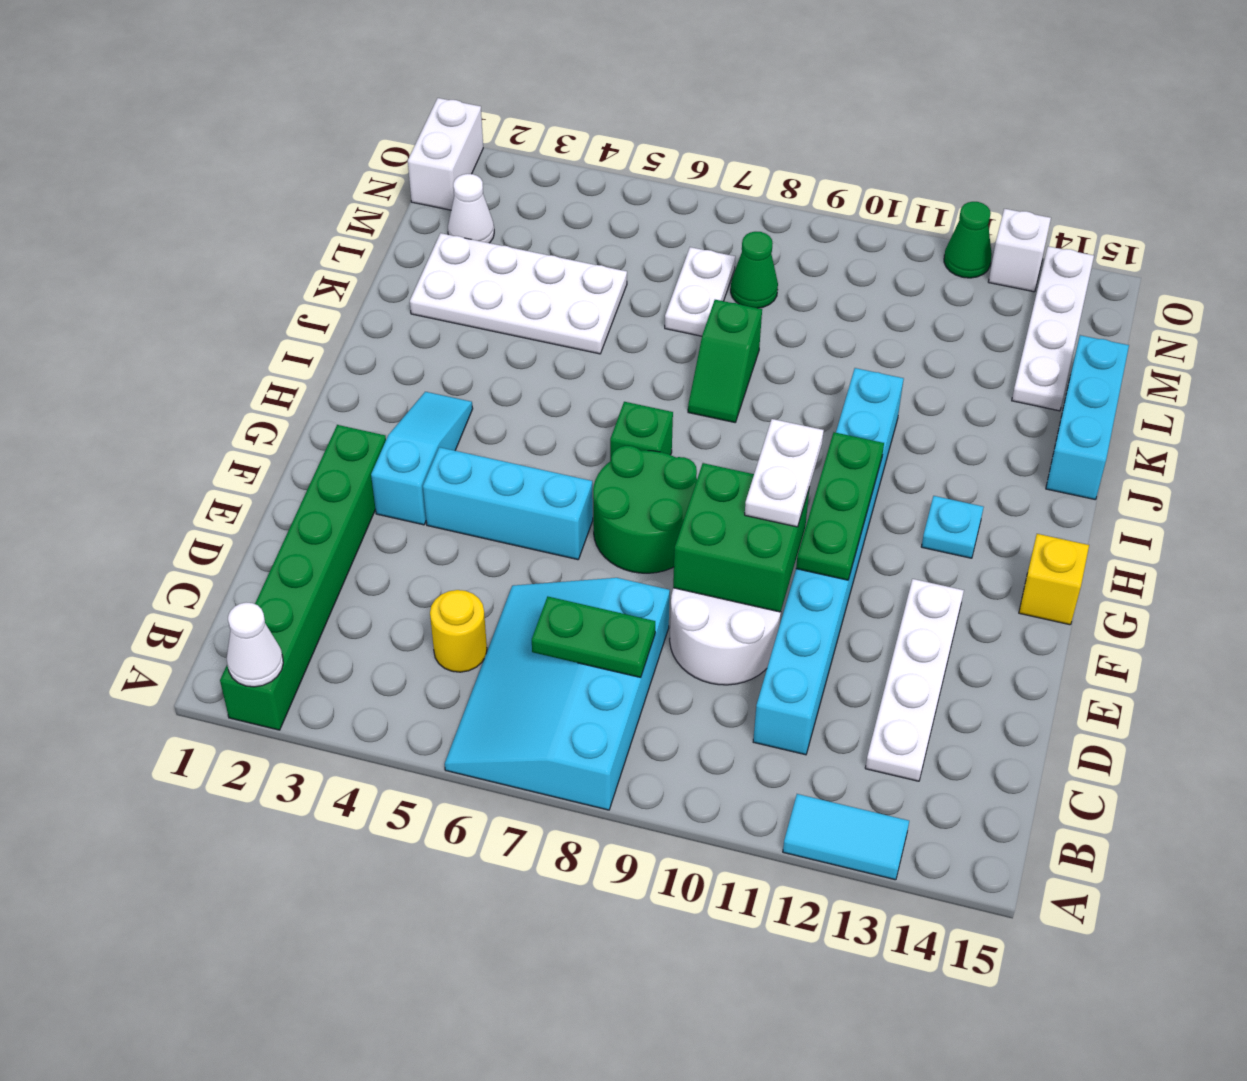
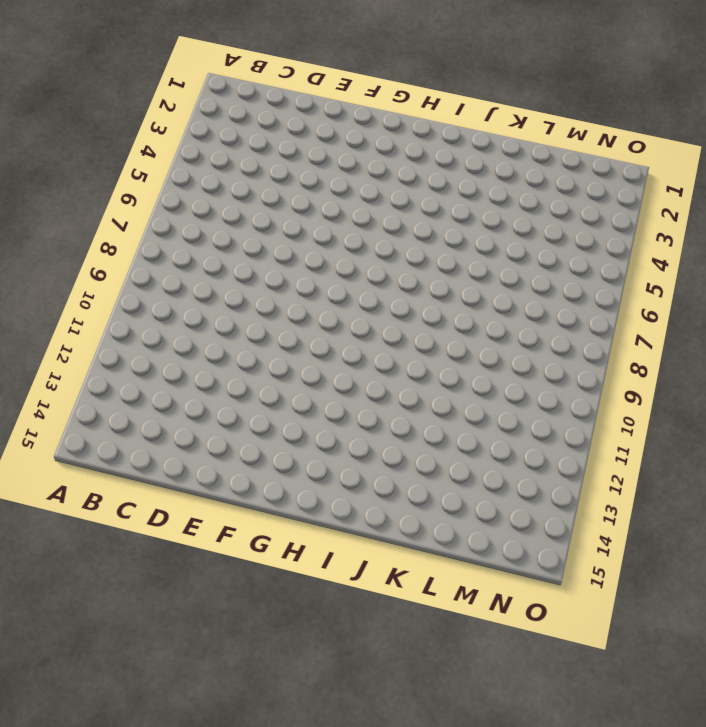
none -> green brick A2:F2 level 1
none -> cyan slope A6:D8 level 1 top 8
none -> cyan tile A12:A13 level 1

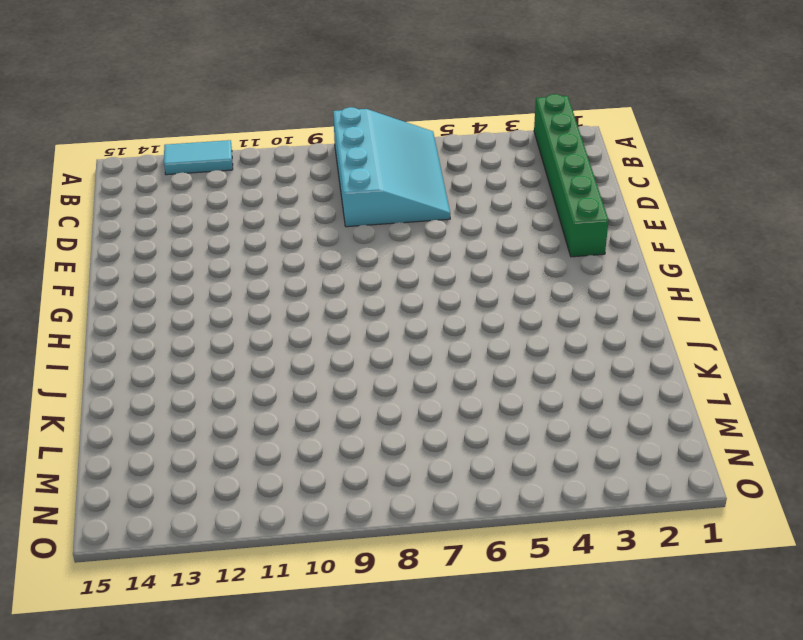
none -> yellow round brick C5 level 1
none -> cyan brick C11:J11 level 1
none -> white plate C13:F13 level 1

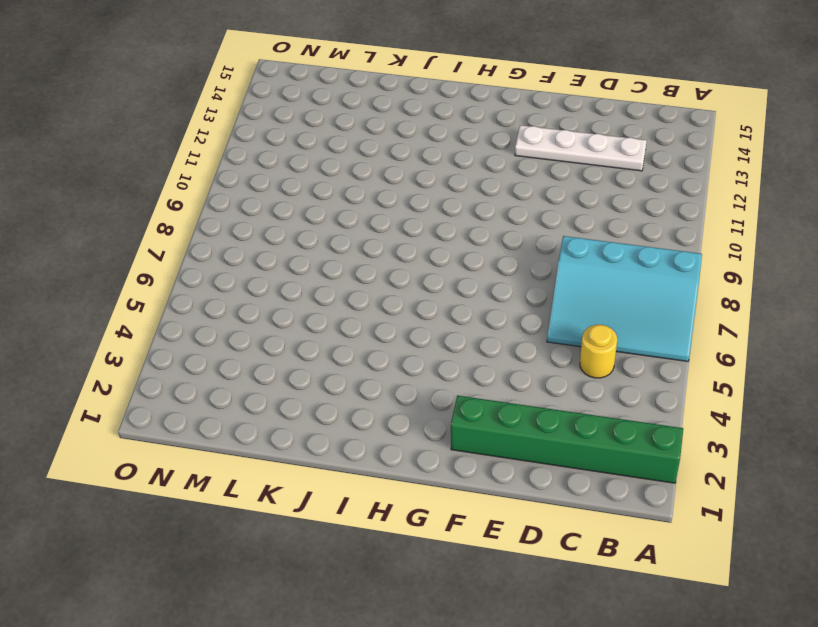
none -> cyan tile A12:A13 level 1
none -> cyan brick C11:J11 level 1
none -> white round brick D9:E10 level 1

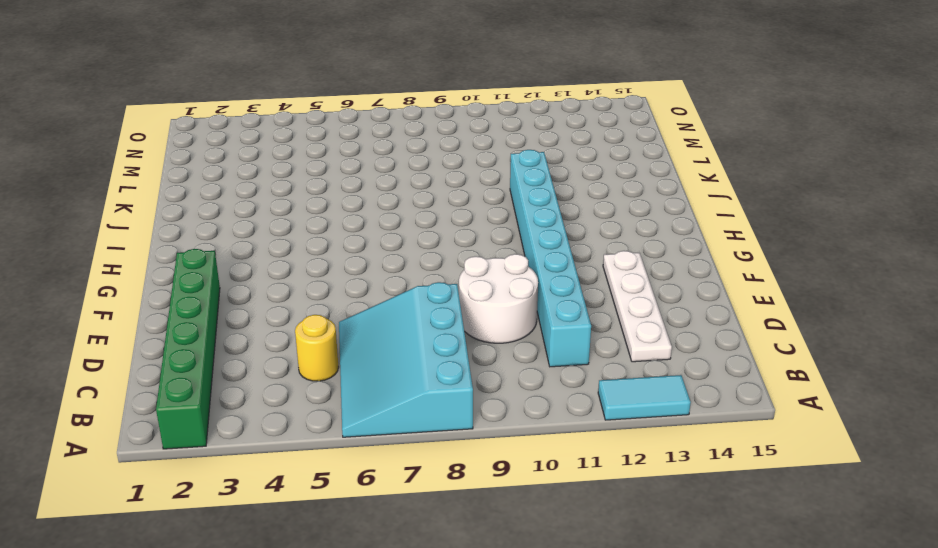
none -> cyan slope F3:H3 level 1 top F
none -> cyan brick F4:F6 level 1
none -> green round brick F7:G8 level 1

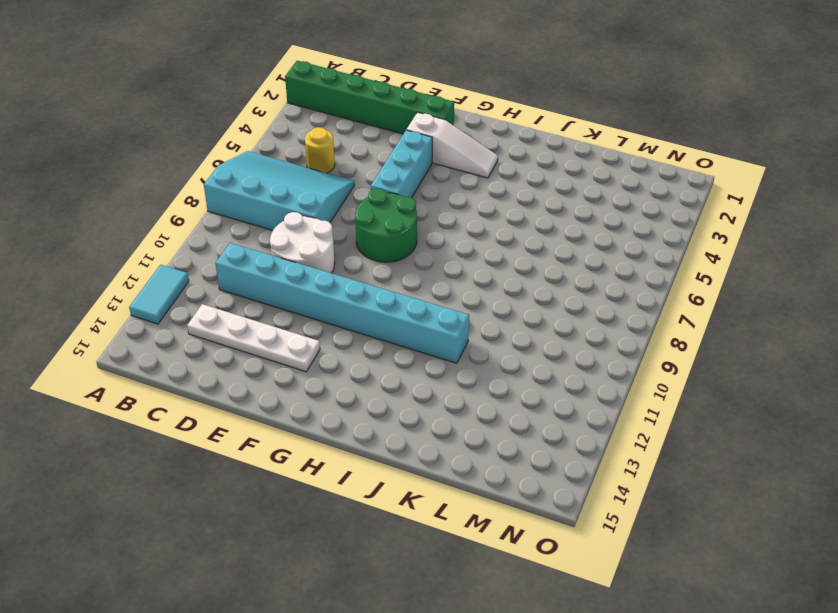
white slope F3:H3 level 1 top F -> cyan slope F3:H3 level 1 top F
none -> yellow brick G15 level 1
none -> green brick H7 level 1
none -> cyan plate H13 level 1

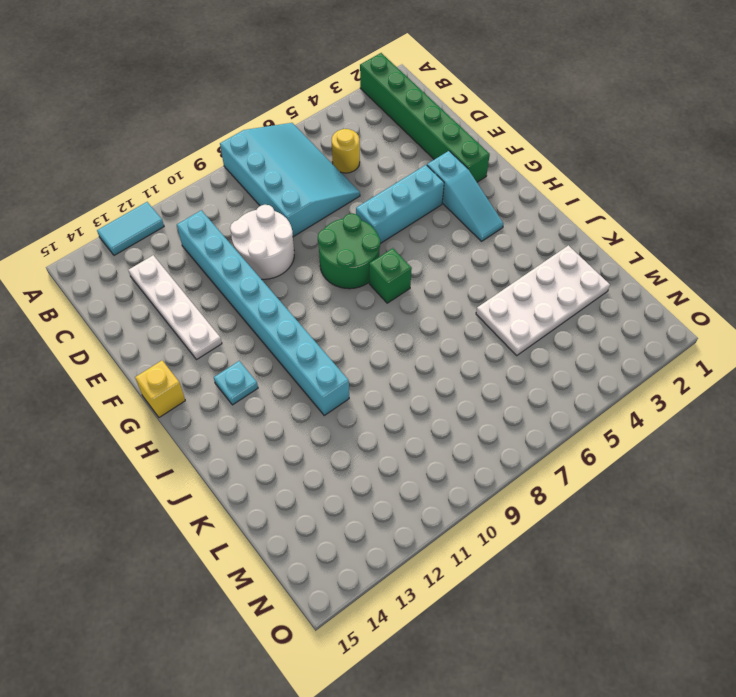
none -> green slope J8:K8 level 1 top K
none -> cyan brick J15:L15 level 1
none -> white plate L7:M7 level 1

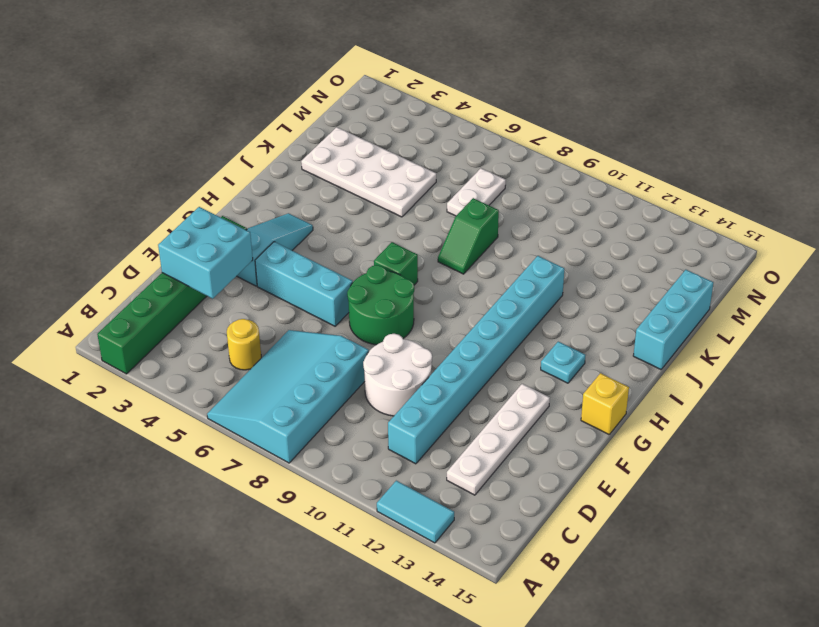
cyan brick D2:E3 level 2 -> none
none -> white plate L14:O14 level 1
none -> white cone M2 level 1
none -> green cone M8 level 1

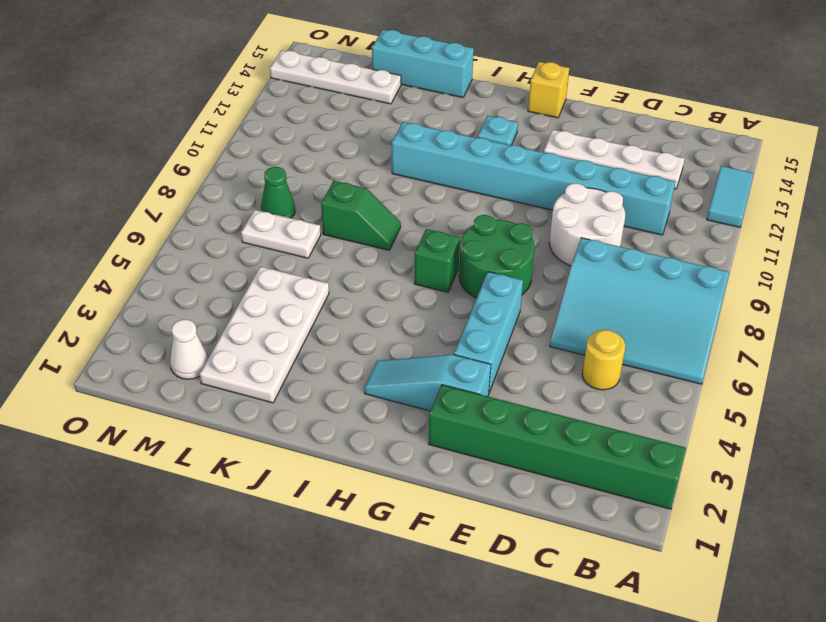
none -> white brick N1:O1 level 1
none -> green cone O12 level 1
none -> white brick O13 level 1

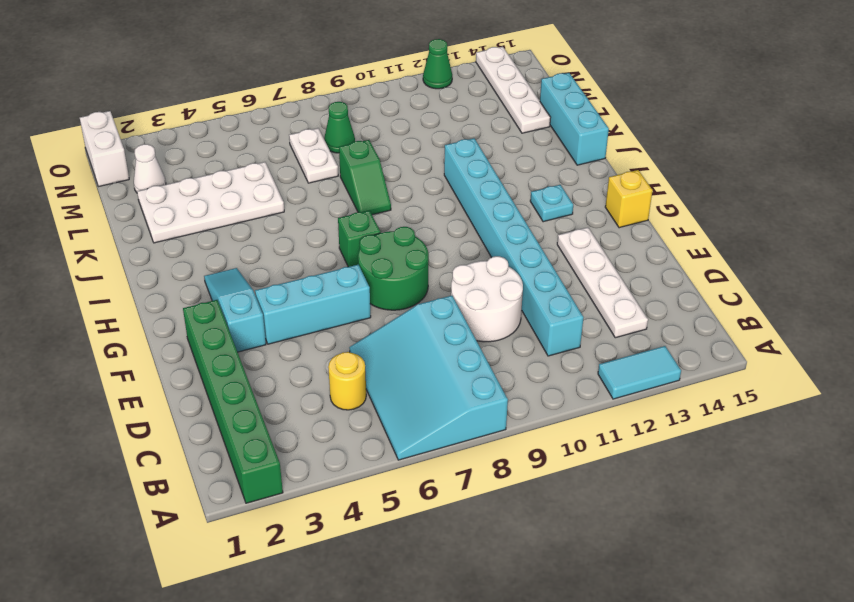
none -> white brick O13 level 1
none -> white cone A2 level 2
none -> green plate C7:C8 level 2

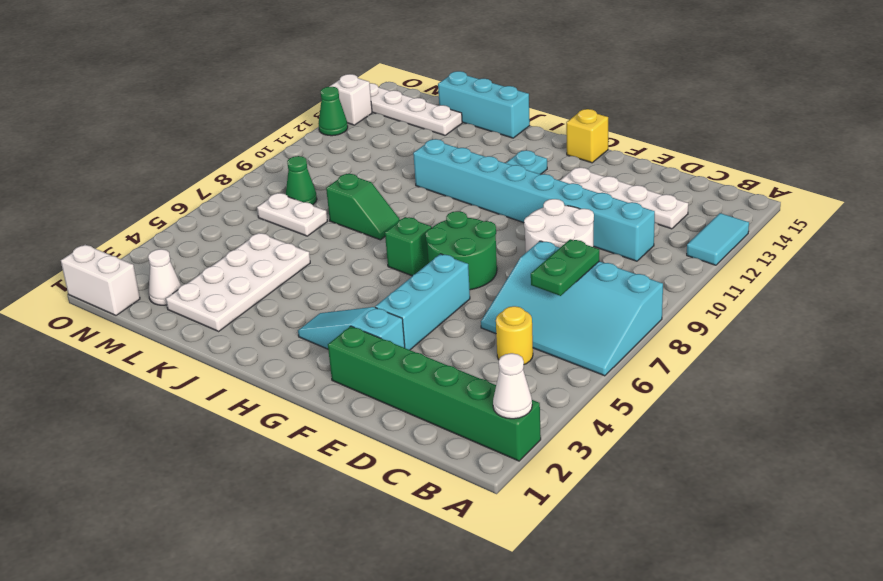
none -> green brick E9:F10 level 2
none -> green plate F11:H11 level 2
none -> white plate F10:G10 level 3

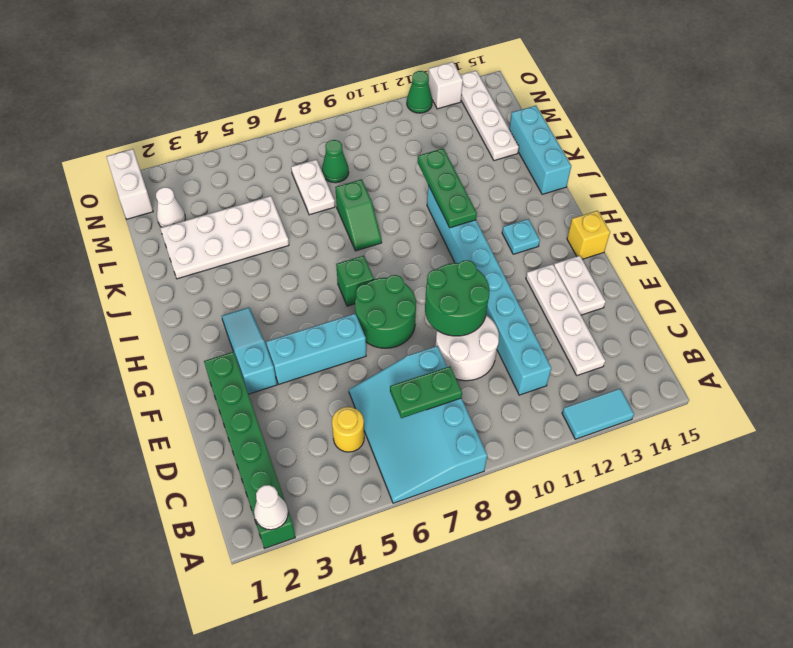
green round brick E9:F10 level 2 -> green brick E9:F10 level 2
white plate E14:F14 level 1 -> white plate F10:G10 level 3
green plate I11:K11 level 2 -> green plate F11:H11 level 2

